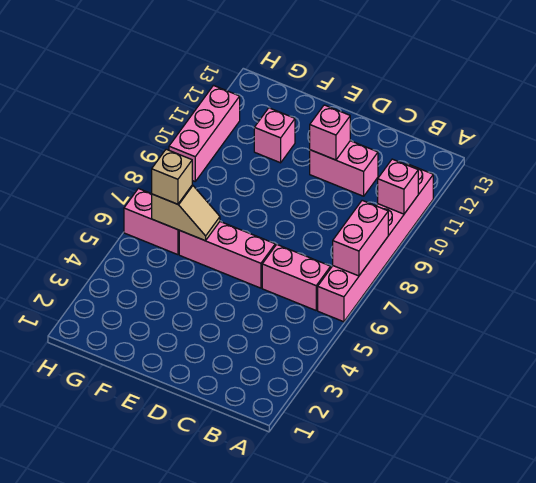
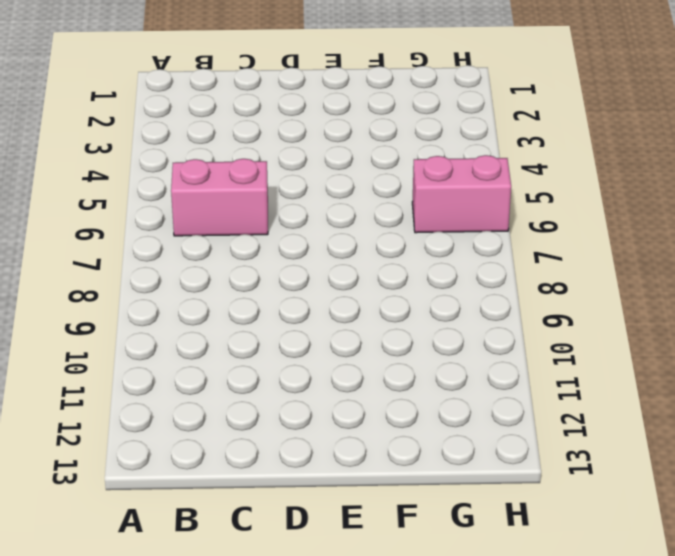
none -> pink brick A6:A11 level 1
none -> pink brick C11:D11 level 1
none -> pink brick D6:F6 level 1

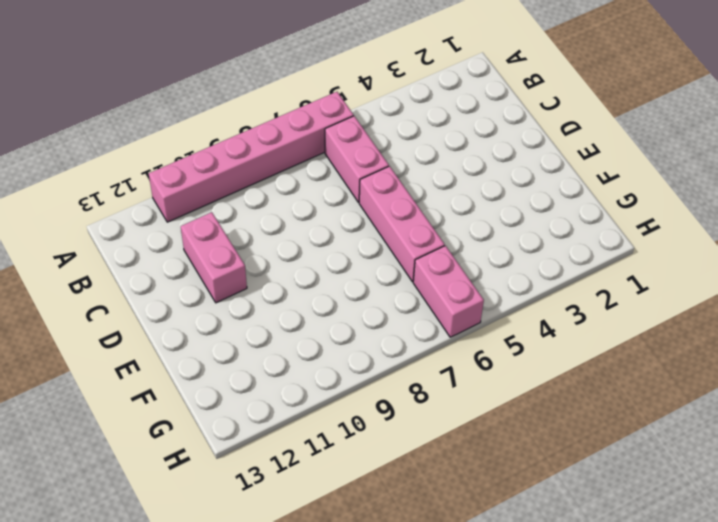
none -> pink brick F11 level 1
none -> pink brick H9:H11 level 1
none -> pink brick A7:A8 level 2

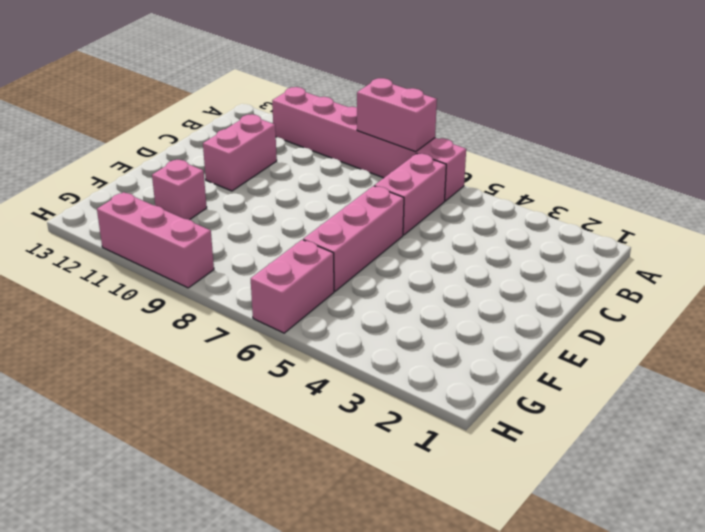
none -> pink brick A10 level 2
none -> pink brick D11 level 2
none -> tan slope F6:G6 level 2 top G

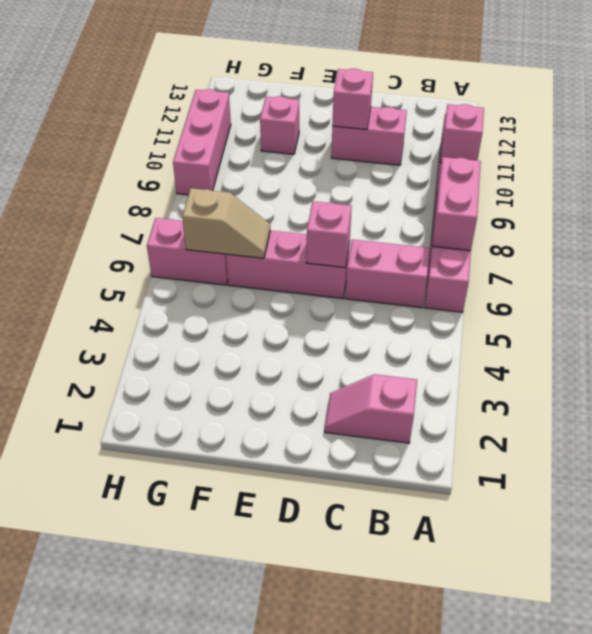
pink slope B2:C2 level 1 top B -> none
pink brick D6 level 2 -> none
none -> tan brick G6 level 3

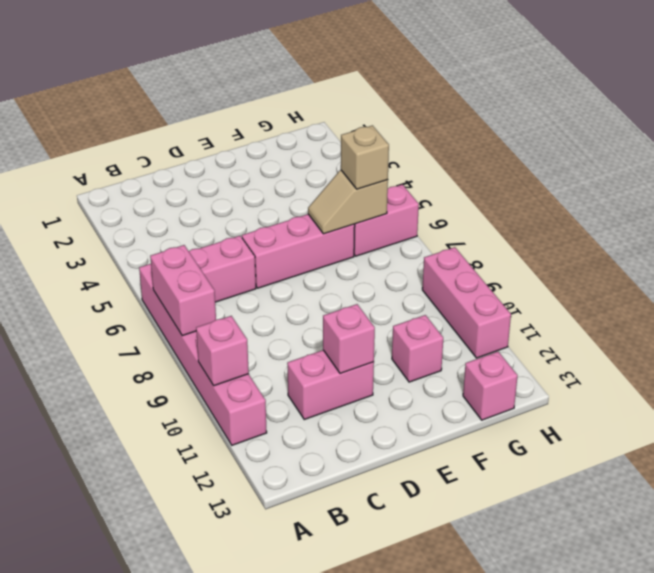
pink brick G13 level 1 -> none

